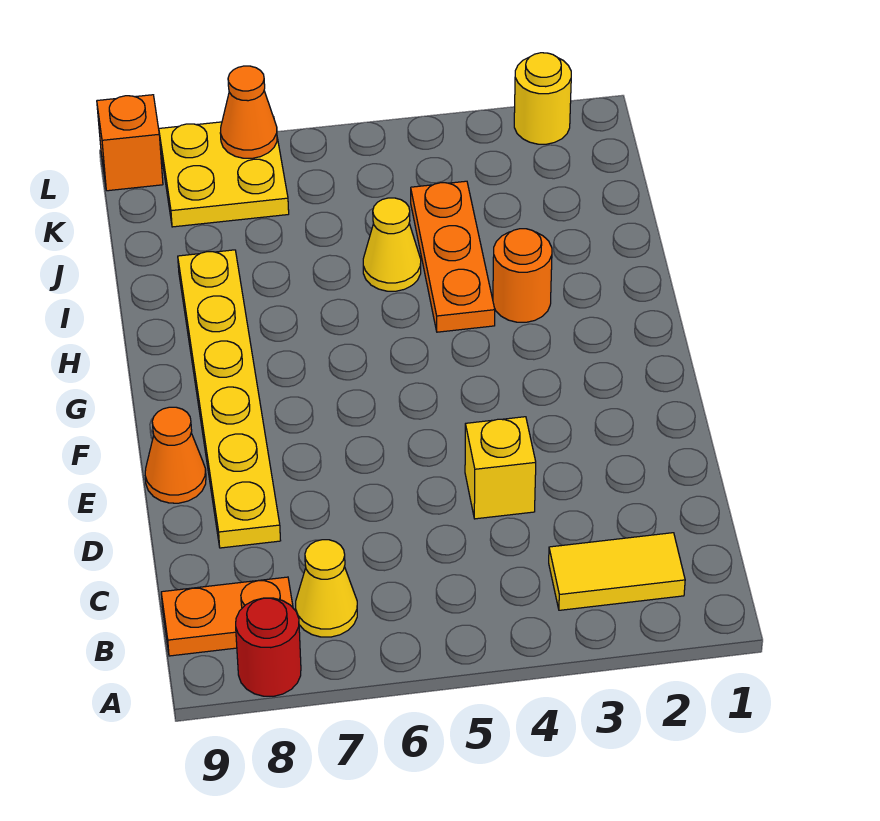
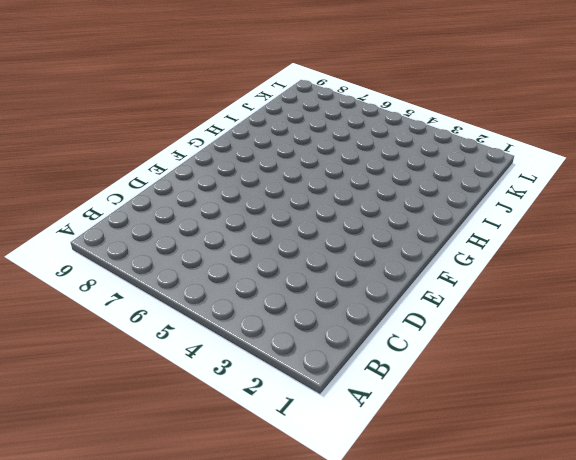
none -> red round brick A8 level 1
none -> yellow tile B2:B3 level 1
none -> yellow cone B7 level 1

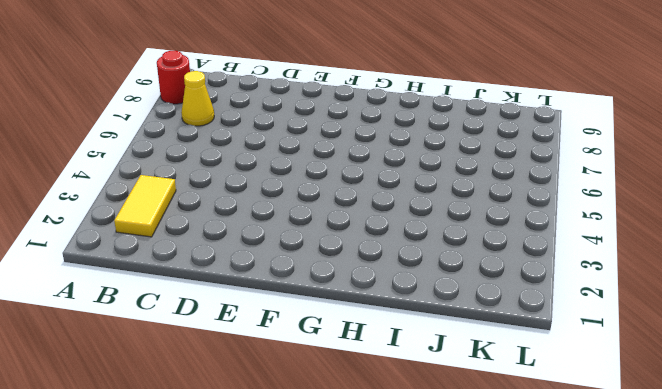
none -> orange plate B8:B9 level 1
none -> yellow brick D4 level 1
none -> yellow plate D8:I8 level 1

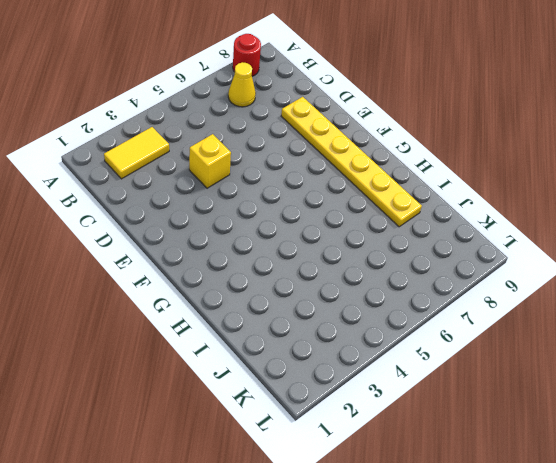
none -> orange plate B8:B9 level 1
none -> orange cone E9 level 1
none -> orange round brick H3 level 1

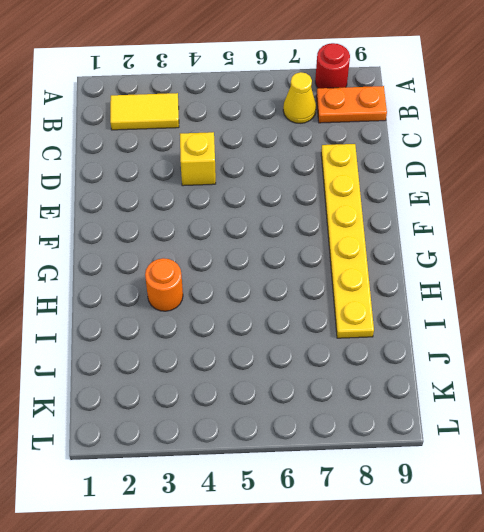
none -> orange cone E9 level 1
none -> orange plate H4:J4 level 1
none -> yellow cone I5 level 1

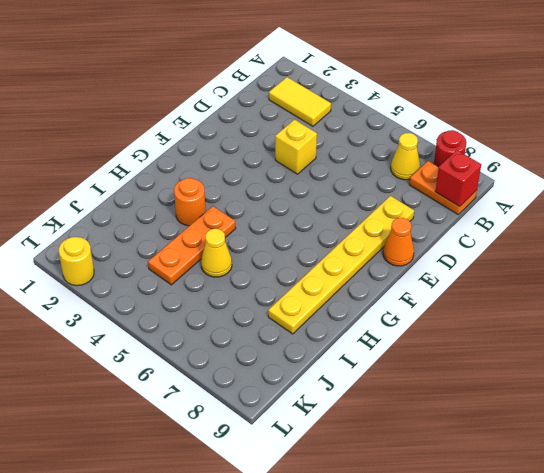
red brick B9 level 2 -> none
none -> yellow plate K7:L8 level 1
none -> orange brick L9 level 1
none -> orange cone L7 level 2

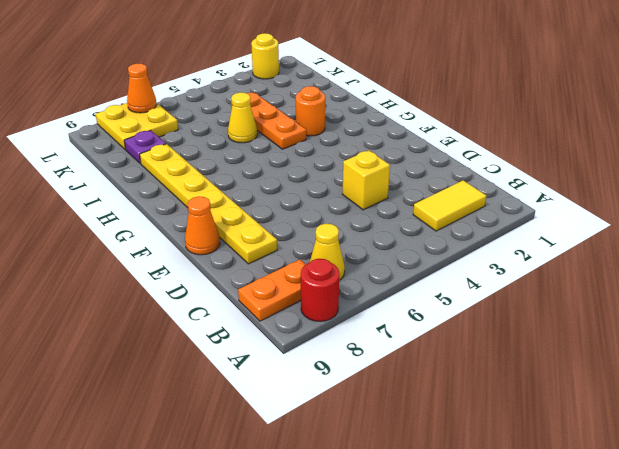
purple plate J8 level 1 -> none
none -> orange brick L9 level 1

